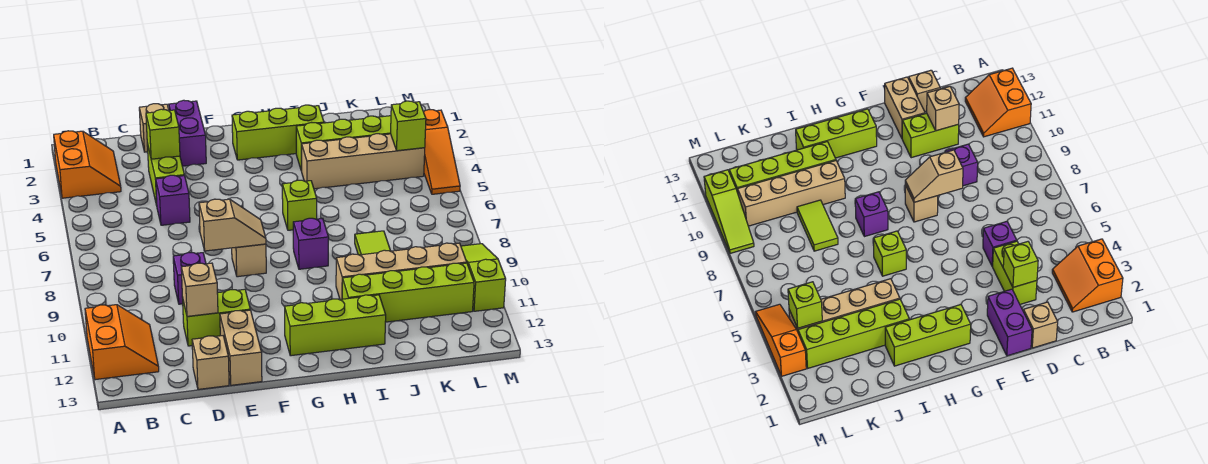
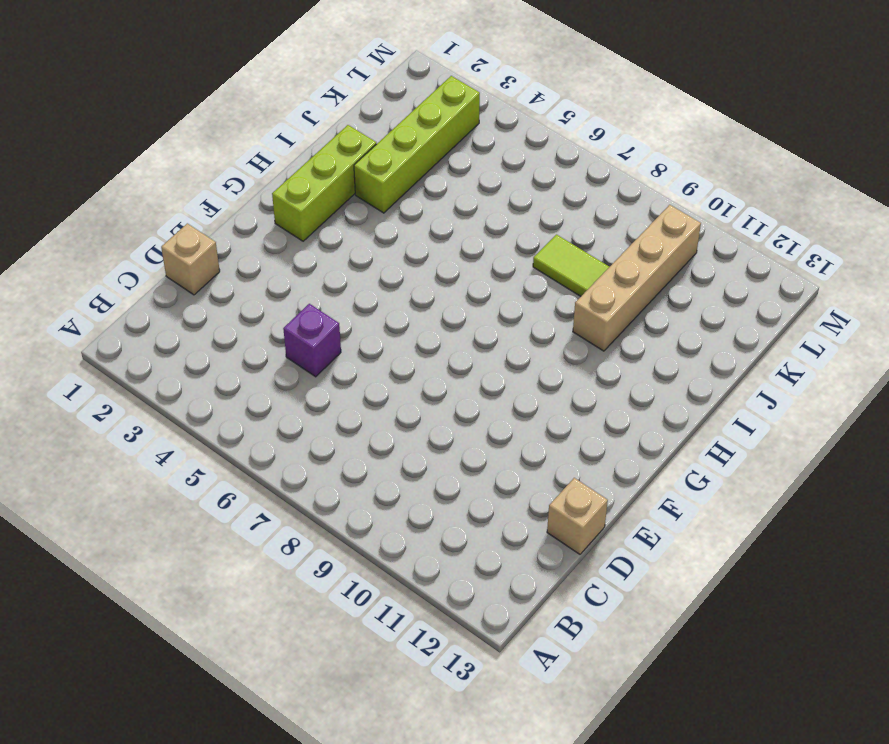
none -> orange slope A2:B3 level 1 top A
none -> orange slope A11:B12 level 1 top A
none -> lime brick D3:D4 level 1

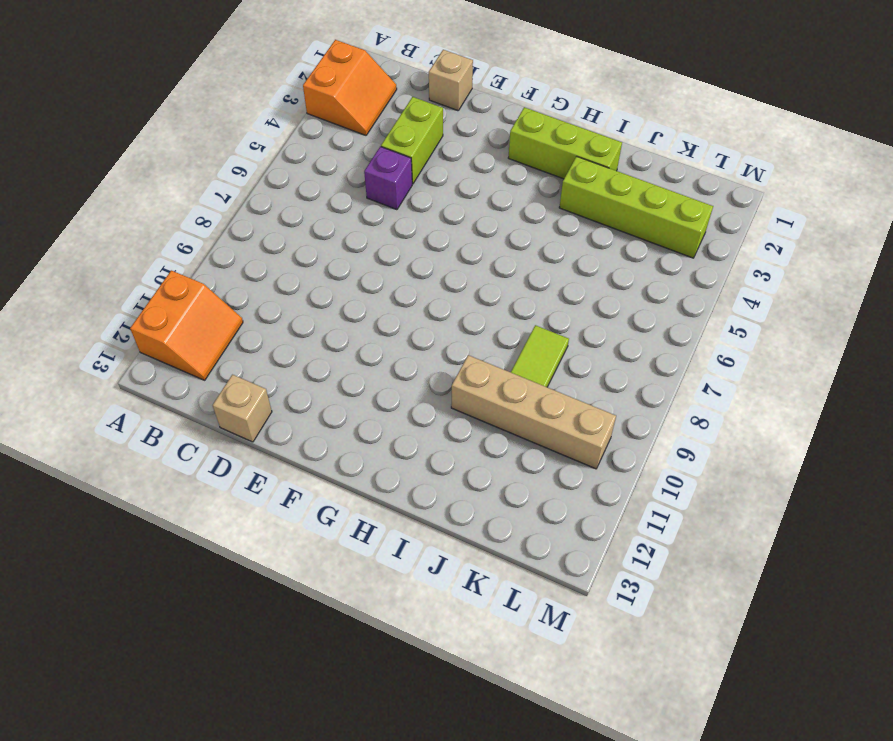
none -> purple brick D9 level 1
none -> lime brick D11:E11 level 1
none -> purple brick E1:E2 level 1

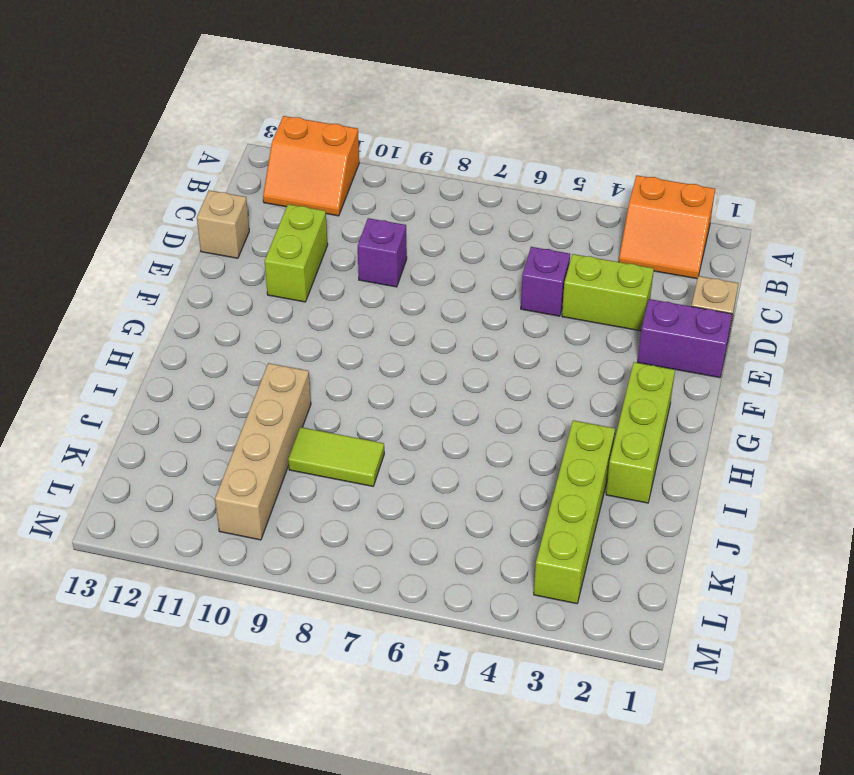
none -> tan brick E12:E13 level 1
none -> tan brick F8 level 1
none -> lime brick G12:I12 level 1

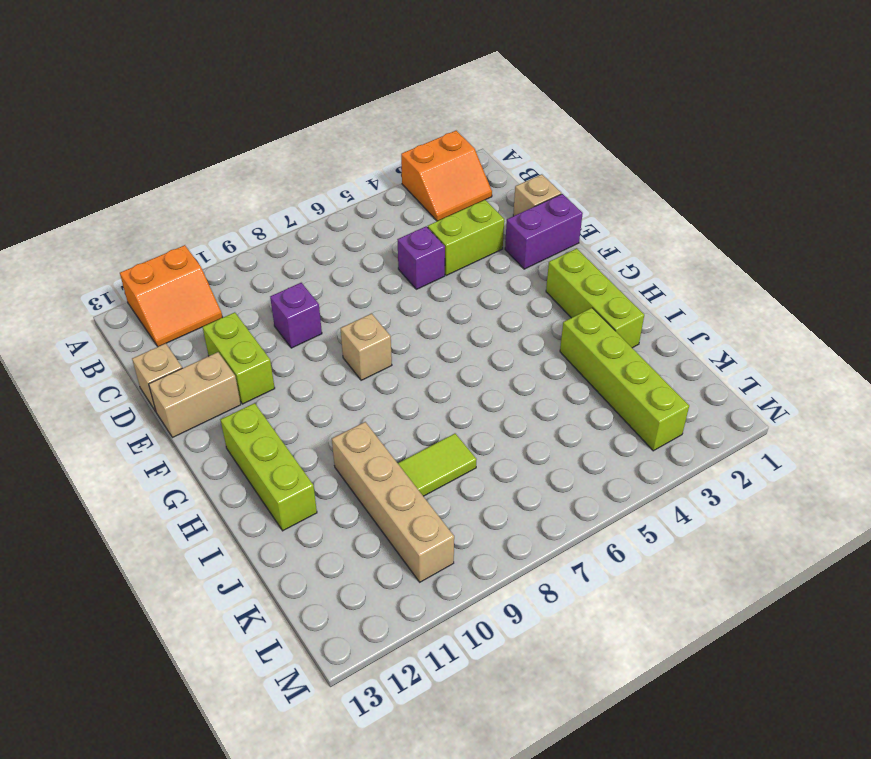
none -> lime brick H6 level 1
none -> purple brick H8 level 1
none -> tan brick I4:L4 level 1

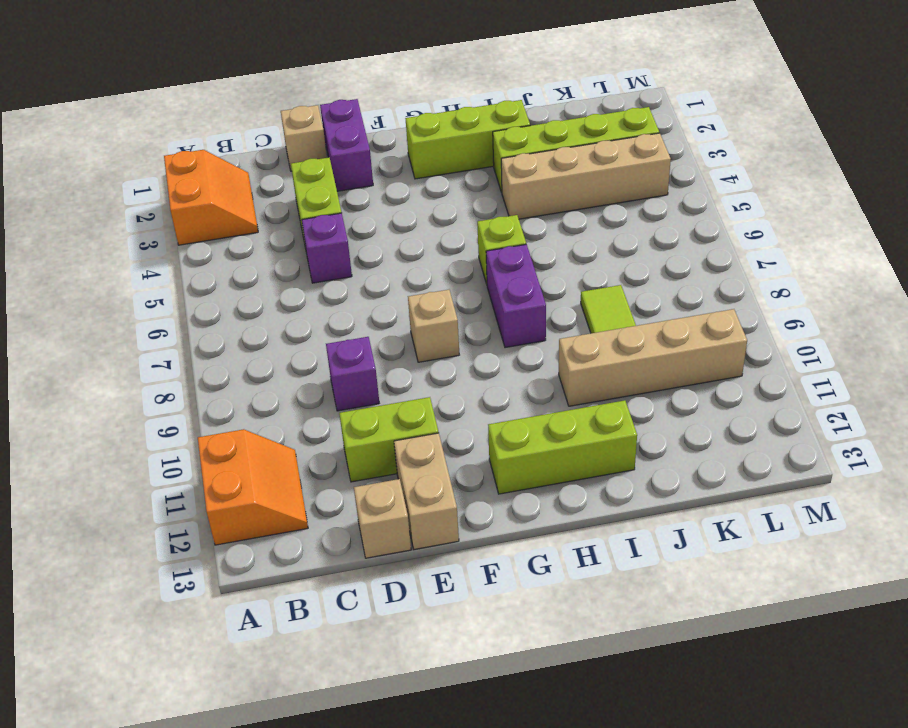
purple brick H7:H8 level 1 -> purple brick H8 level 1
none -> lime brick I11:L11 level 1
none -> orange slope M3:M5 level 1 top 3
none -> lime slope M9:M11 level 1 top 11

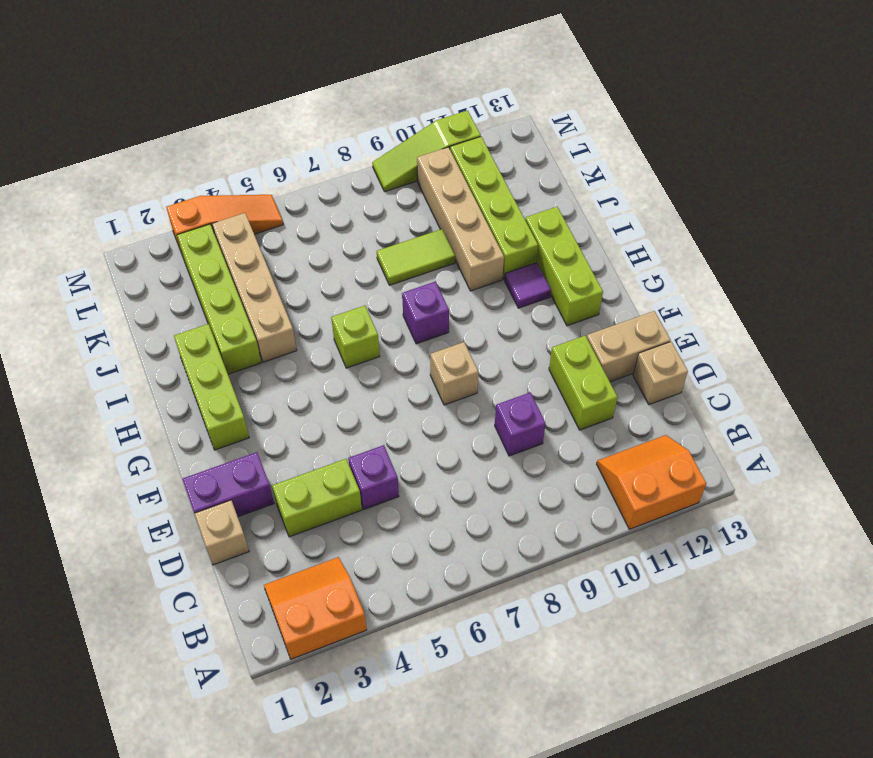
purple tile H11 level 1 -> none
none -> lime brick D3 level 2
none -> tan brick D11 level 2
none -> tan slope E8:F8 level 2 top E

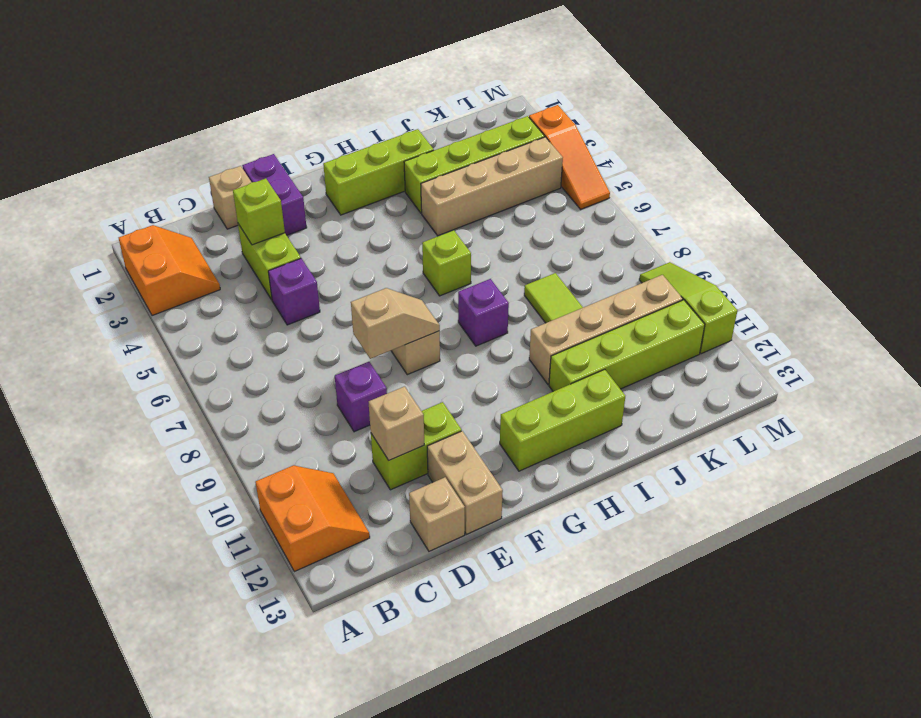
none -> lime brick L4 level 2

